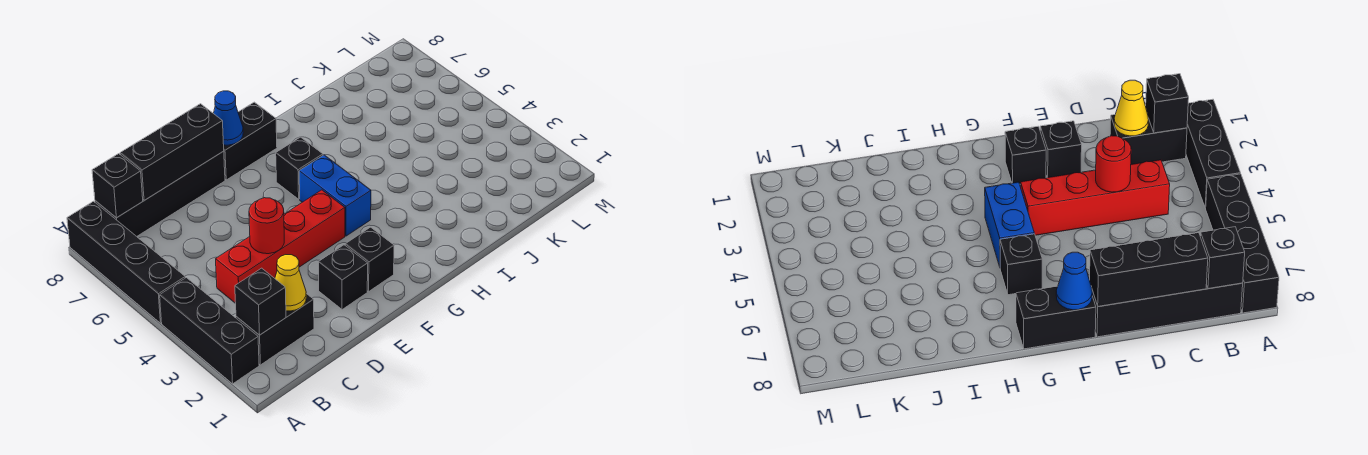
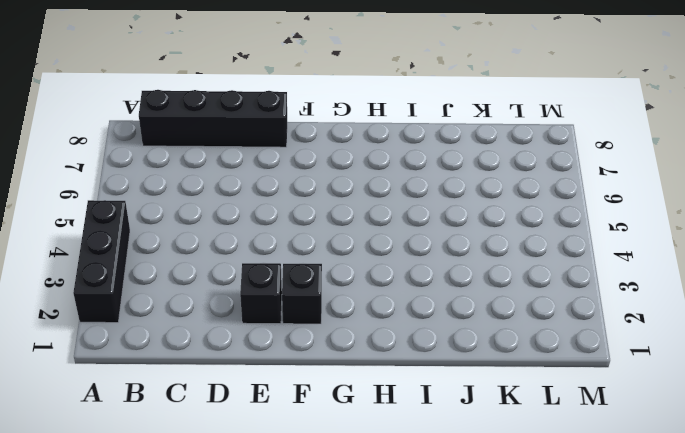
none -> black brick A5:A8 level 1
none -> black brick B2:C2 level 1
none -> red brick C4:F4 level 1

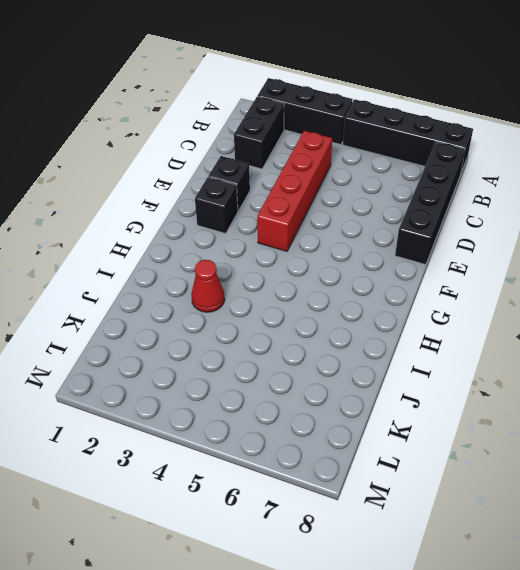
red cone I3 level 1 -> none
none -> black brick F8:G8 level 1
none -> blue brick G4:G5 level 1
none -> black brick G6 level 1

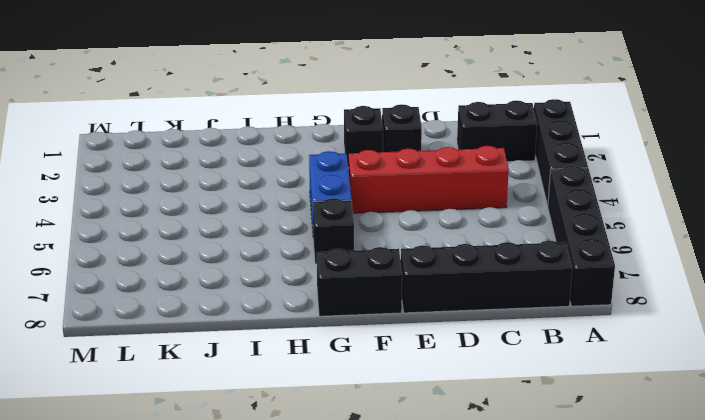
none -> black brick B2 level 2
none -> black brick B8 level 2
none -> yellow cone C2 level 2

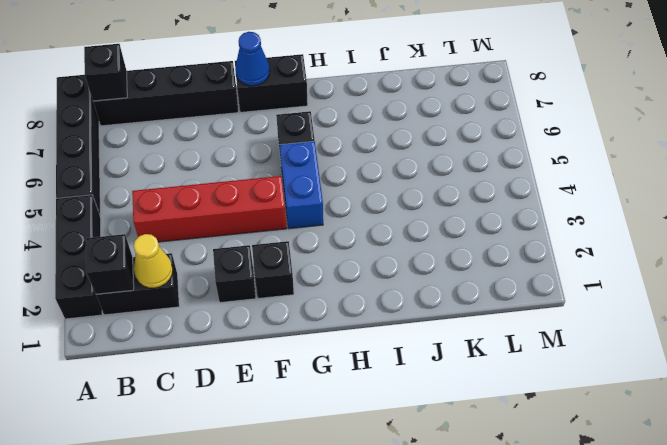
none -> black brick C8:E8 level 2
none -> red round brick D4 level 2

